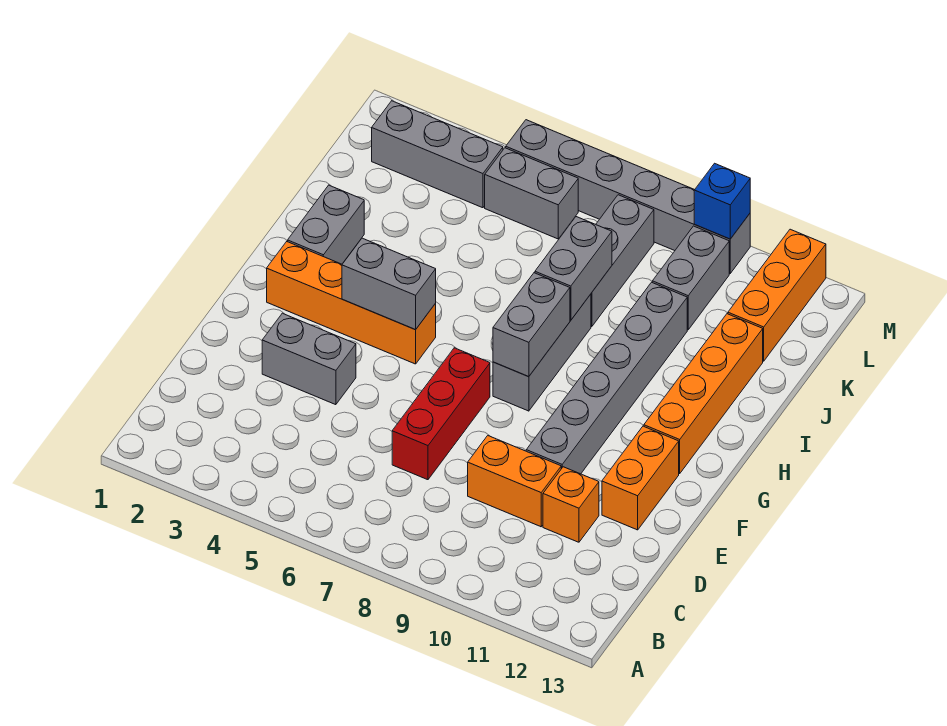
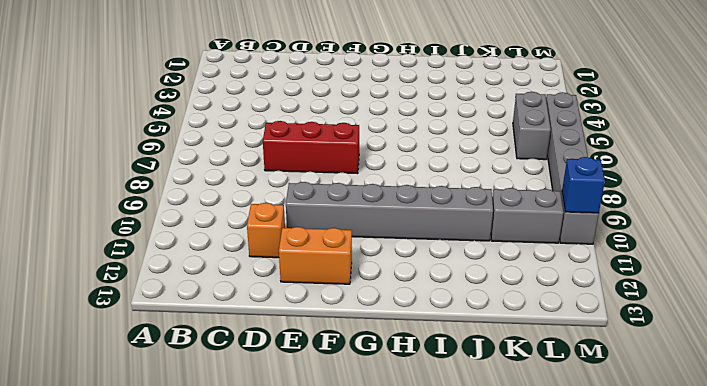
none -> orange brick D9:D10 level 1
none -> grey brick E3:E4 level 1
none -> orange brick G2:G5 level 1

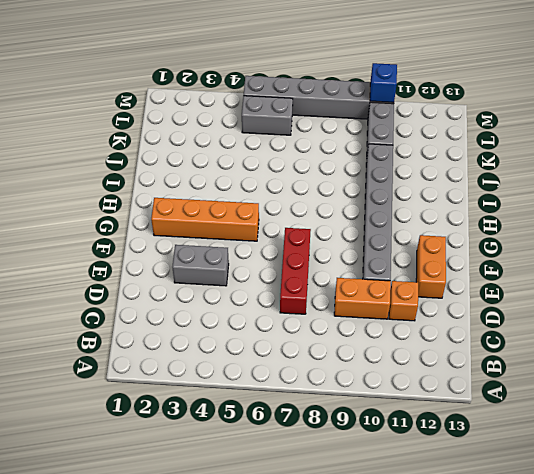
none -> grey brick G8:I8 level 1
none -> orange brick G12:J12 level 1
none -> grey brick H2:I2 level 1

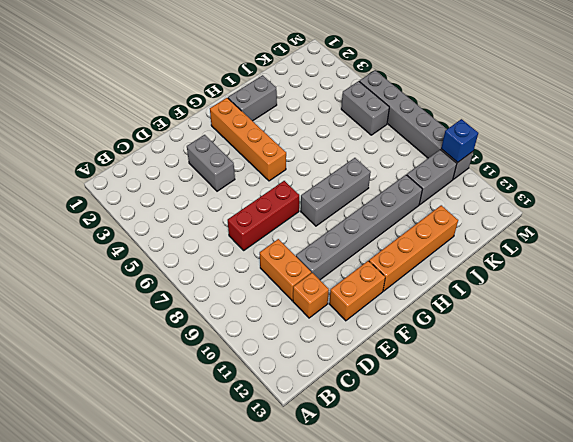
none -> grey brick J8:L8 level 1
none -> orange brick K12:M12 level 1
none -> grey brick L2:L4 level 1

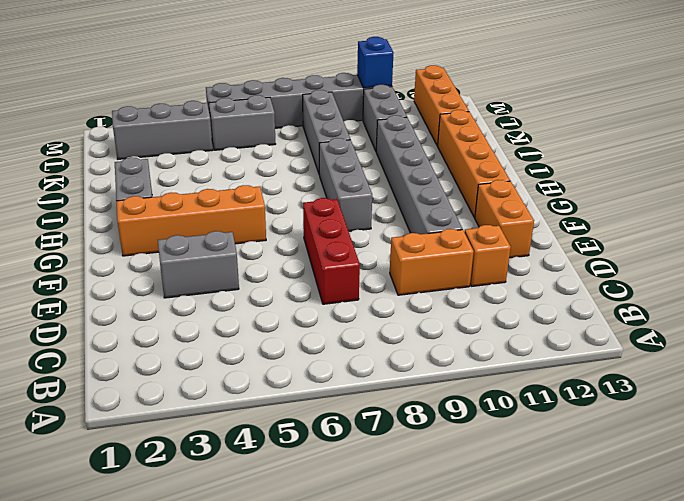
none -> grey brick G4:G5 level 2
none -> grey brick G8:H8 level 2
none -> grey brick I8:J8 level 2

